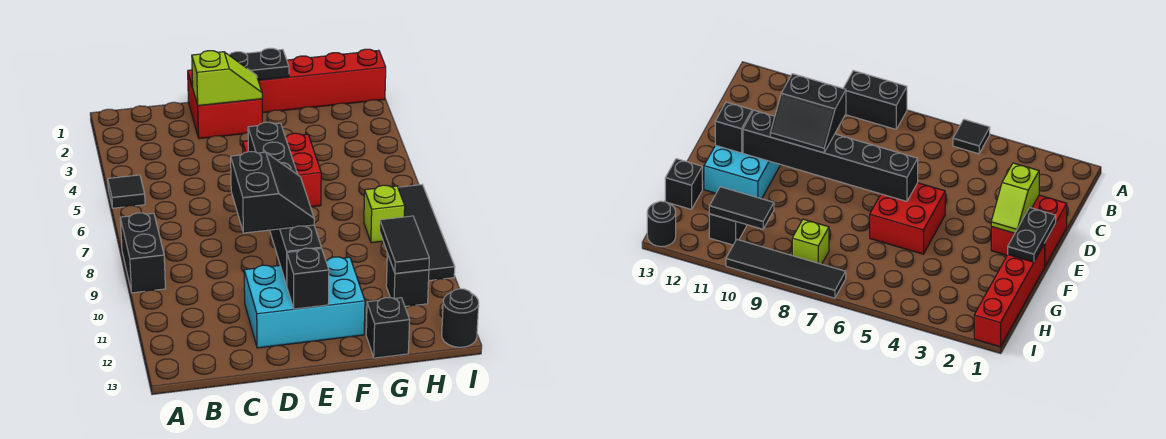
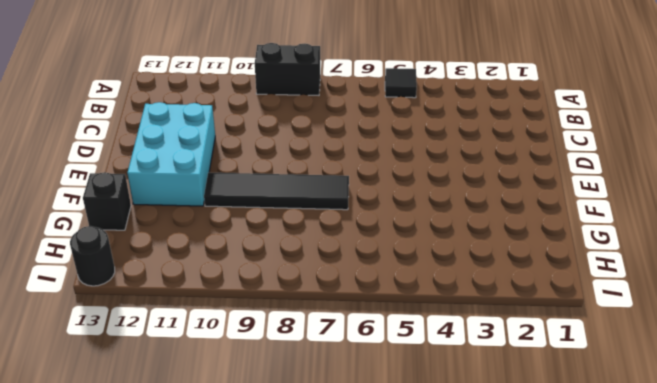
black tile F7:F10 level 1 -> black tile I7:I10 level 1
none -> red brick D1:E2 level 1
none -> red brick E5:F6 level 1
none -> red brick F1:I1 level 1

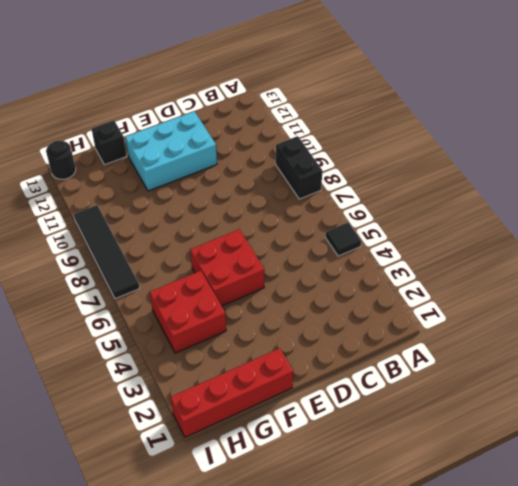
red brick G4:H5 level 1 -> red brick D1:E2 level 1
none -> lime brick H8 level 1
none -> black brick H11 level 1
none -> lime slope D2:E2 level 2 top D

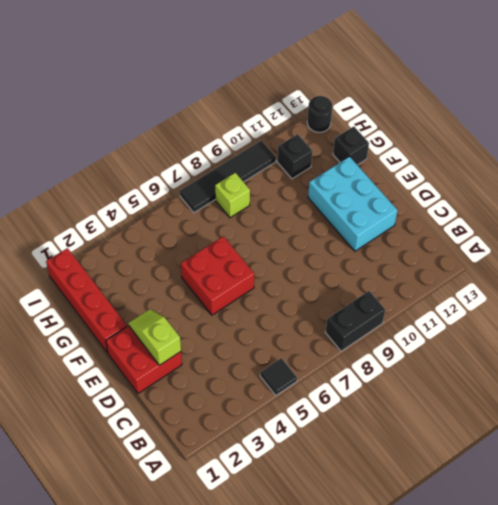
none -> black plate E1:F1 level 2
none -> black brick E6:E11 level 2
none -> black brick E12 level 2

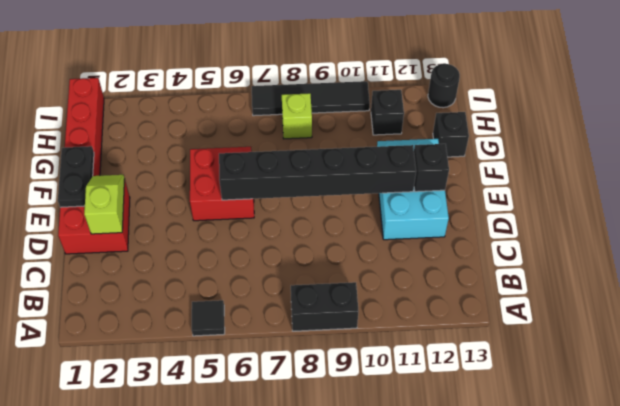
none -> black tile H10:H11 level 2
none -> black slope D9:E10 level 3 top D

